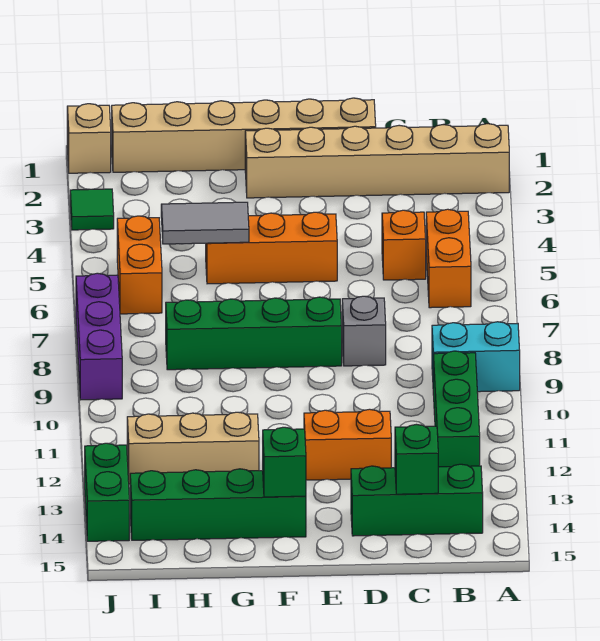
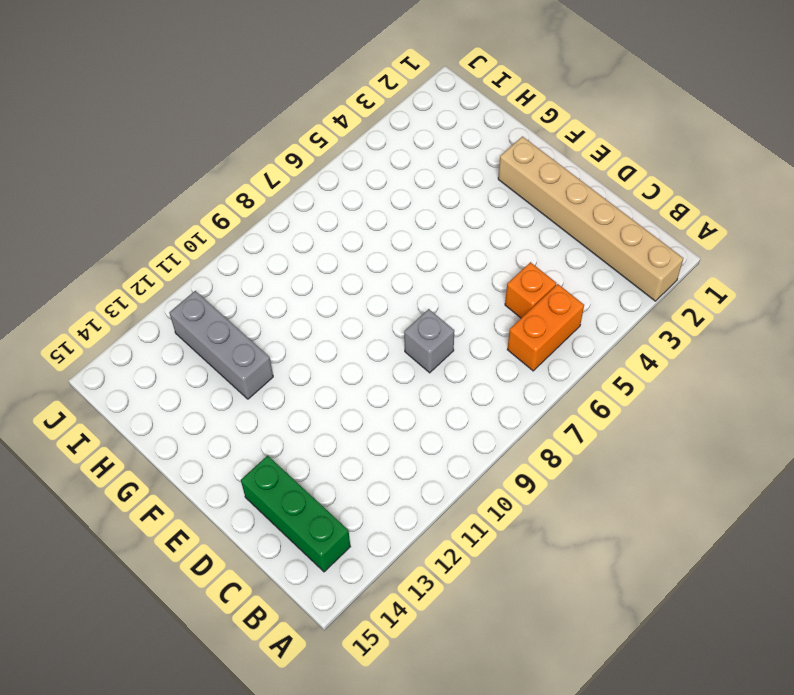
grey brick G12:I12 level 1 -> tan brick G12:I12 level 1
none -> cyan brick A9:B9 level 1
none -> green brick B10:B12 level 1
none -> tan brick D1:I1 level 1

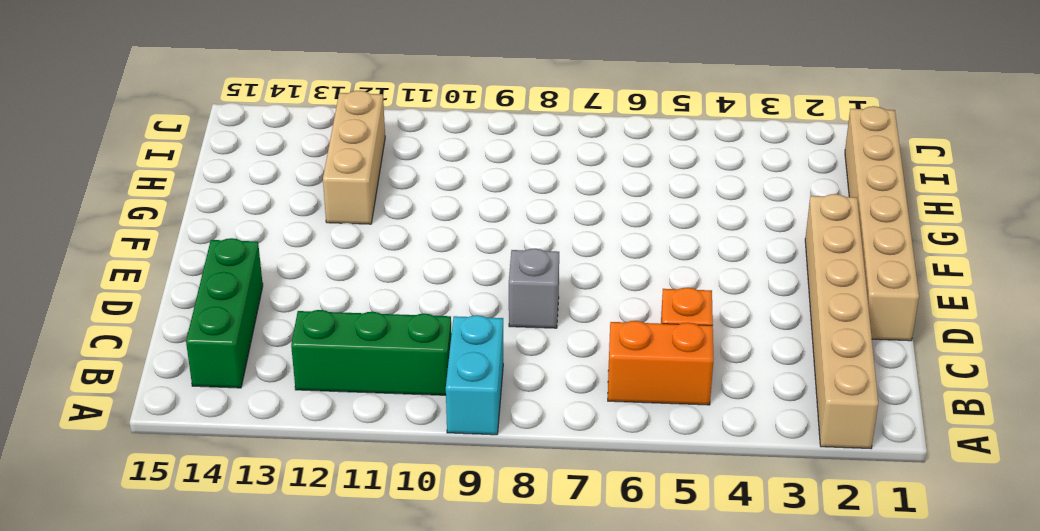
none -> orange brick D12:E12 level 1
none -> orange brick E5:G5 level 1
none -> green brick E8:H8 level 1

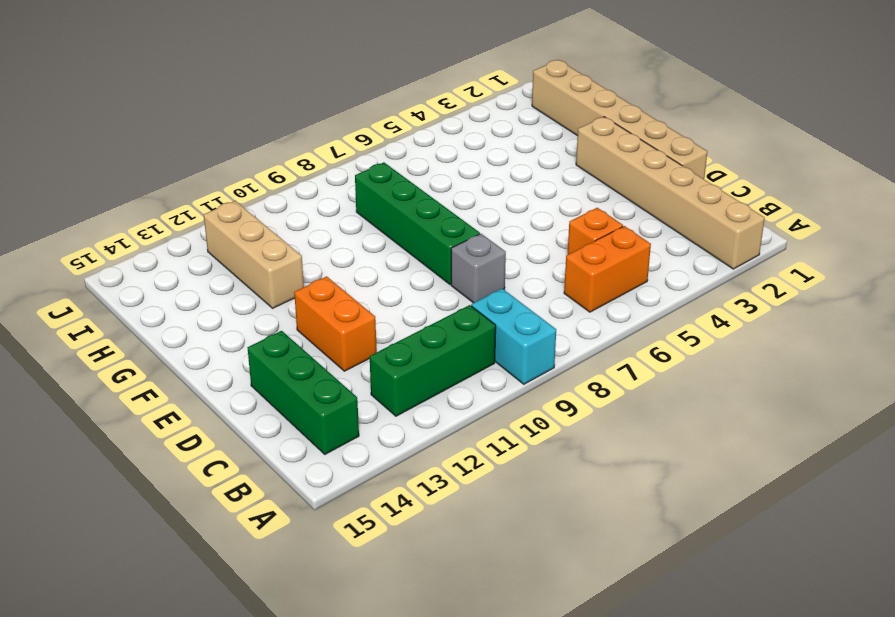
none -> orange brick E5:G5 level 1
none -> green brick F14:I14 level 1
none -> orange brick I5:I6 level 1

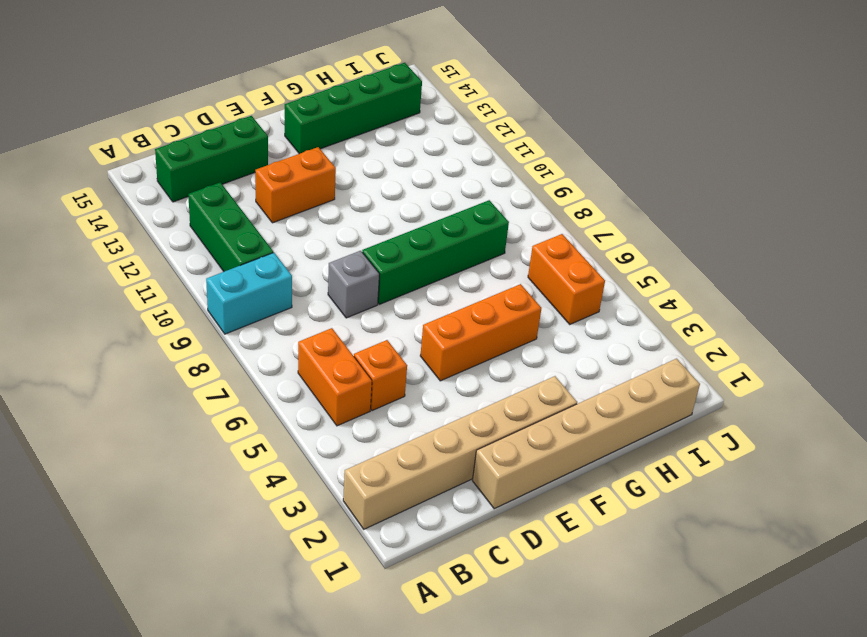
none -> tan brick G12:I12 level 1
none -> tan brick J1 level 1
none -> green tile J3 level 1

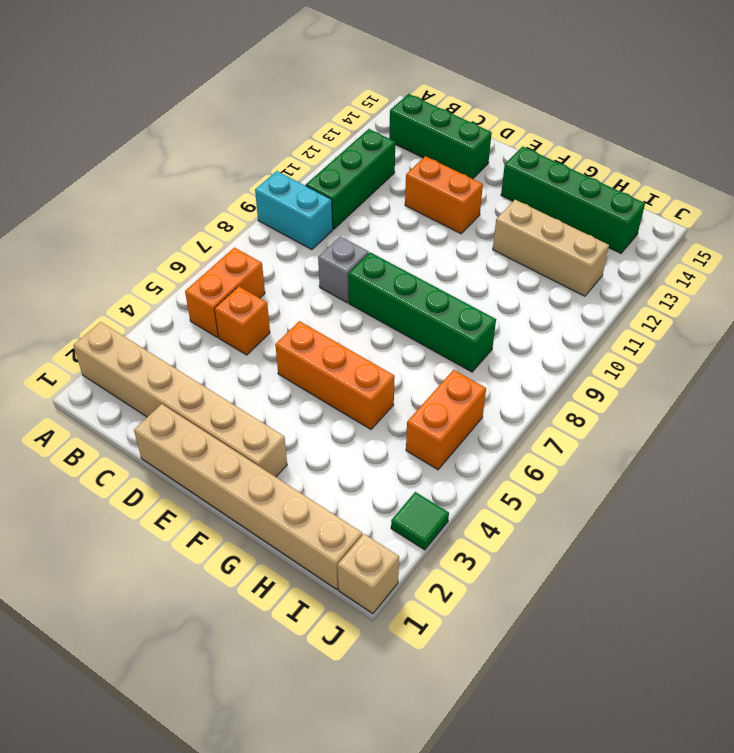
none -> purple brick J7:J9 level 1
none -> green brick J13:J14 level 1
none -> green brick C14 level 2

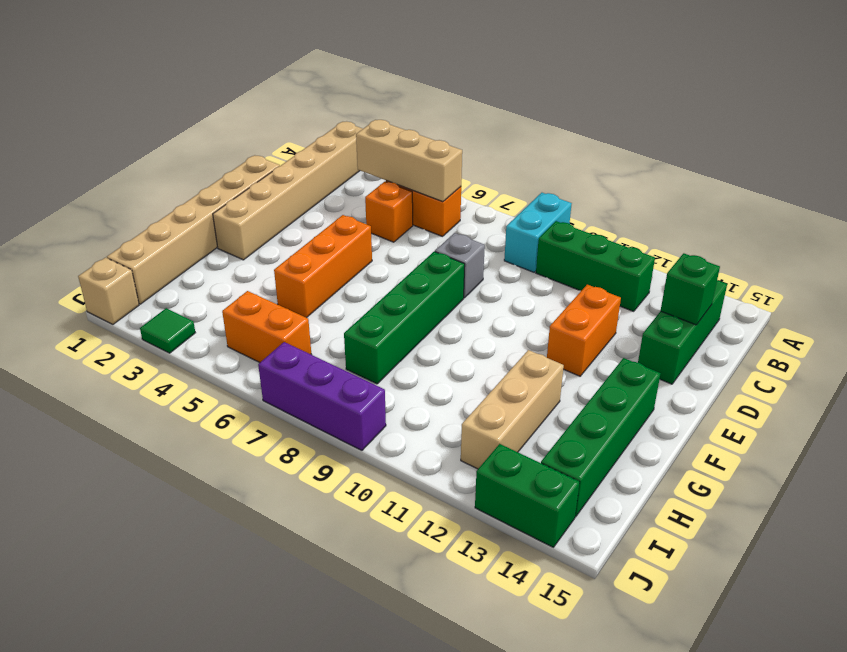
tan brick B4:B6 level 2 -> none
none -> green brick F14 level 2
none -> grey tile G5:H5 level 2

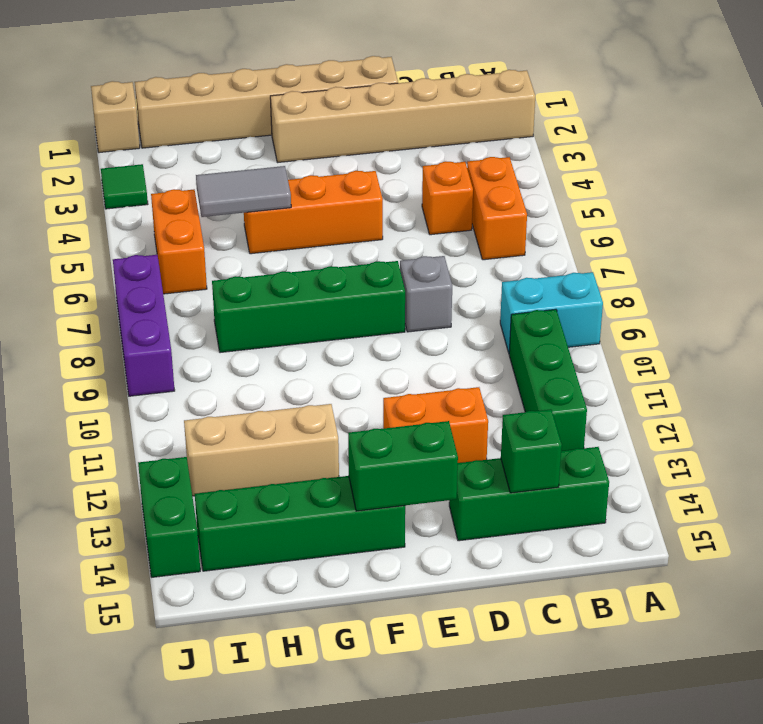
green brick E14:F14 level 2 -> green brick F14 level 2

